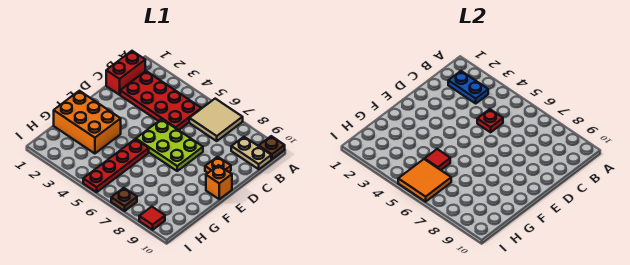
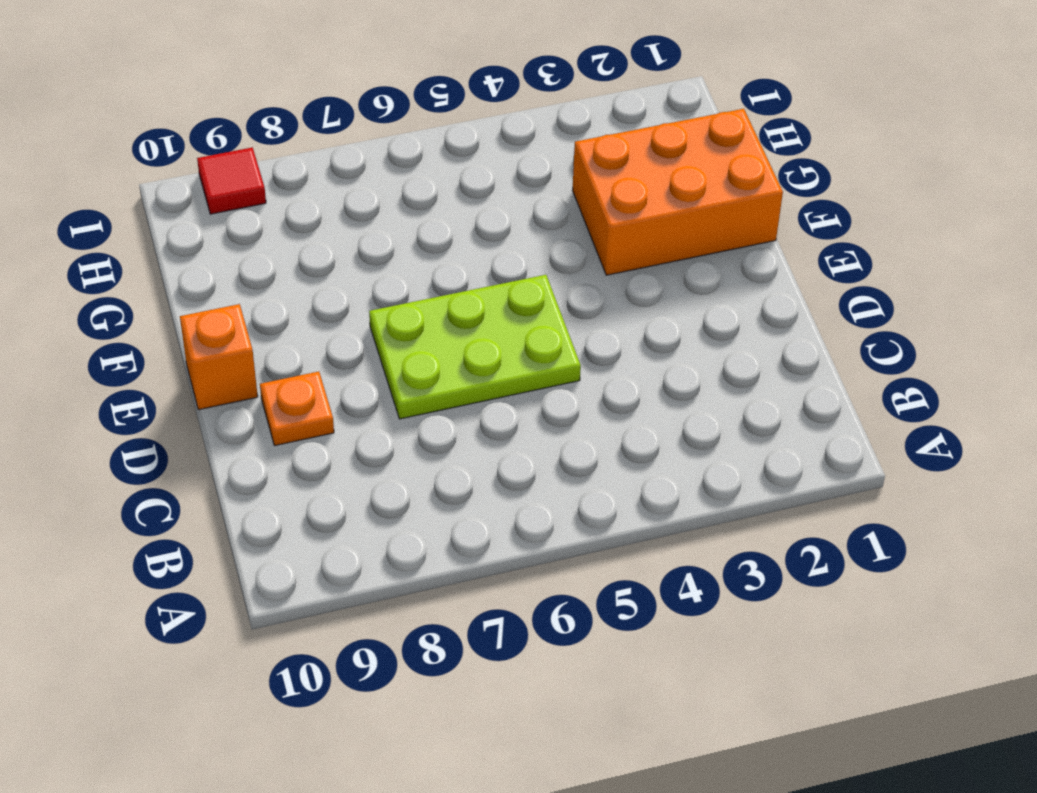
none -> tan tile A6:B7 level 1
none -> brown plate A10 level 1
none -> red brick B1:C1 level 1

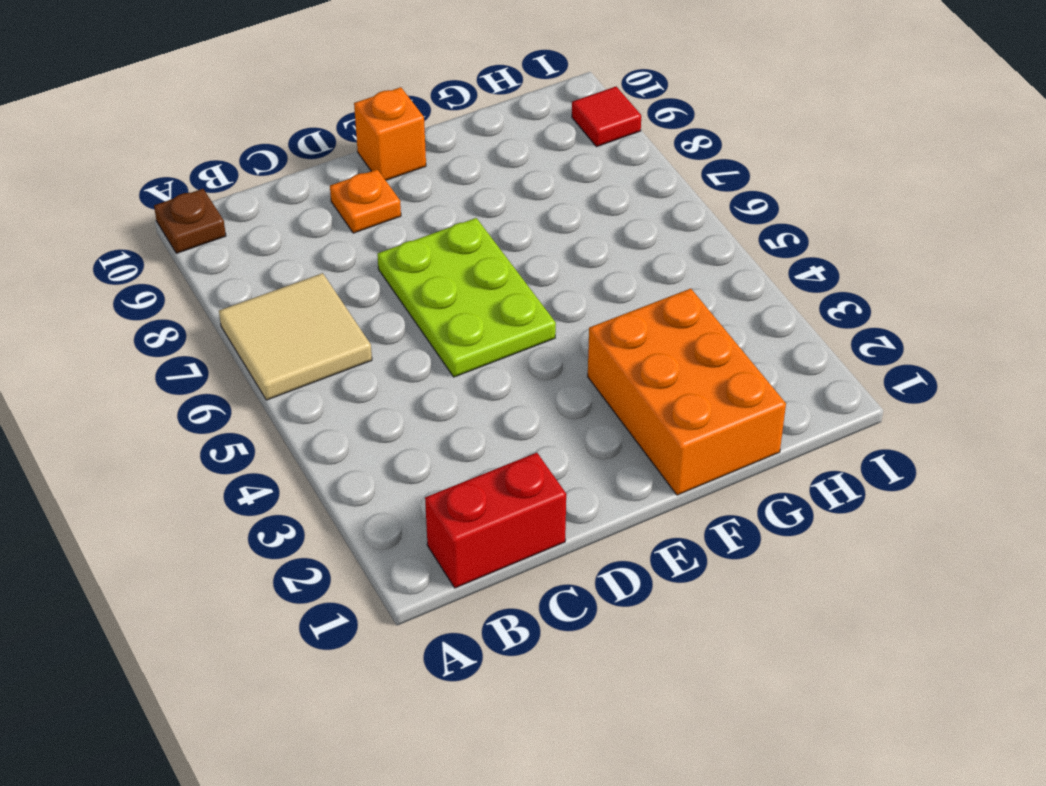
none -> red plate B2:C5 level 1
none -> tan plate B9:B10 level 1
none -> red plate F5:I5 level 1

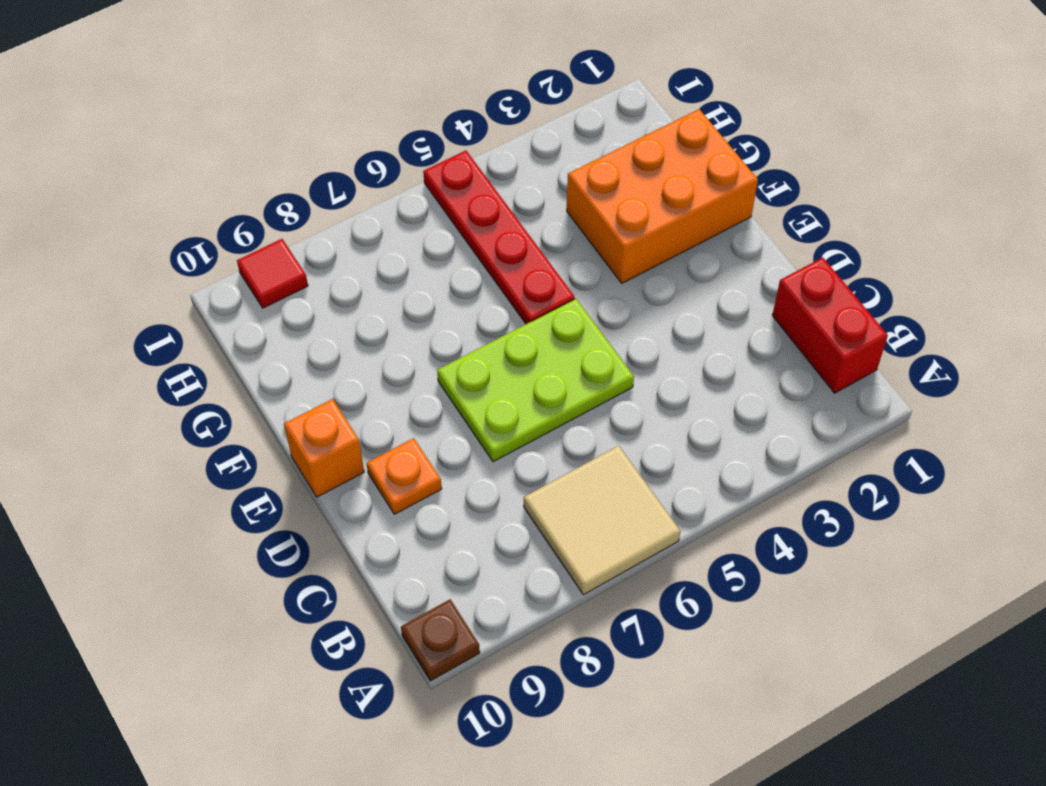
none -> red plate B2:C5 level 1
none -> tan plate B9:B10 level 1
none -> brown plate I7 level 1

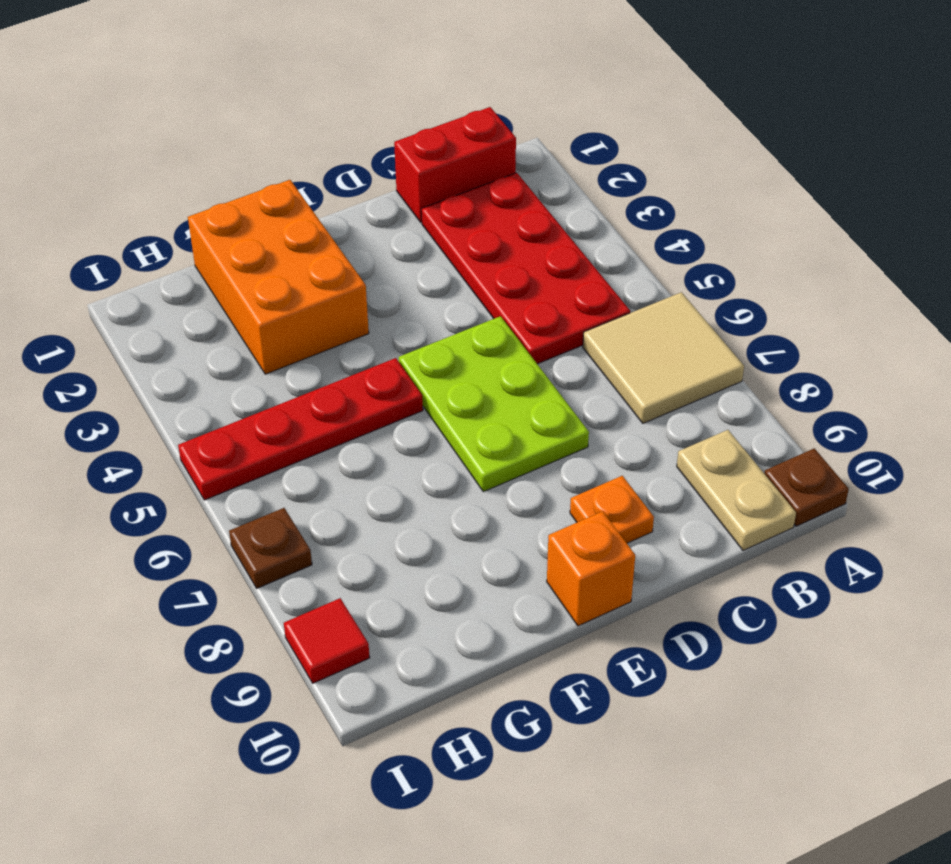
none -> blue plate B2:B3 level 2
none -> red plate C5 level 2
none -> red tile G5 level 2

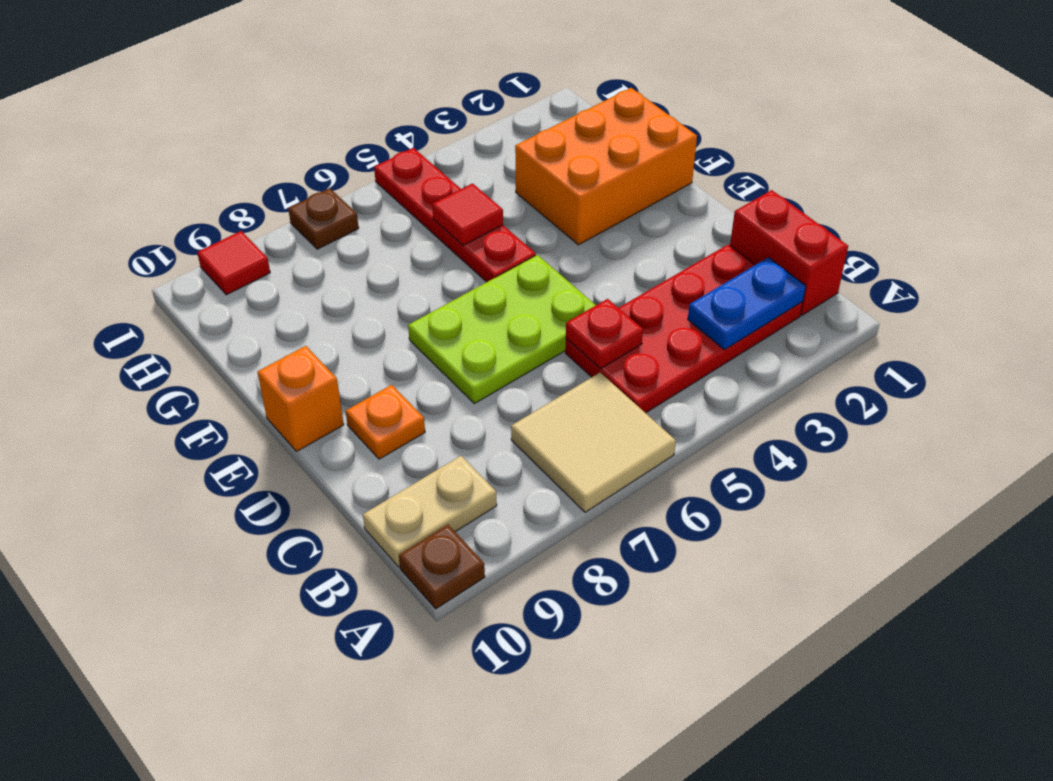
none -> orange tile H5:I6 level 2

